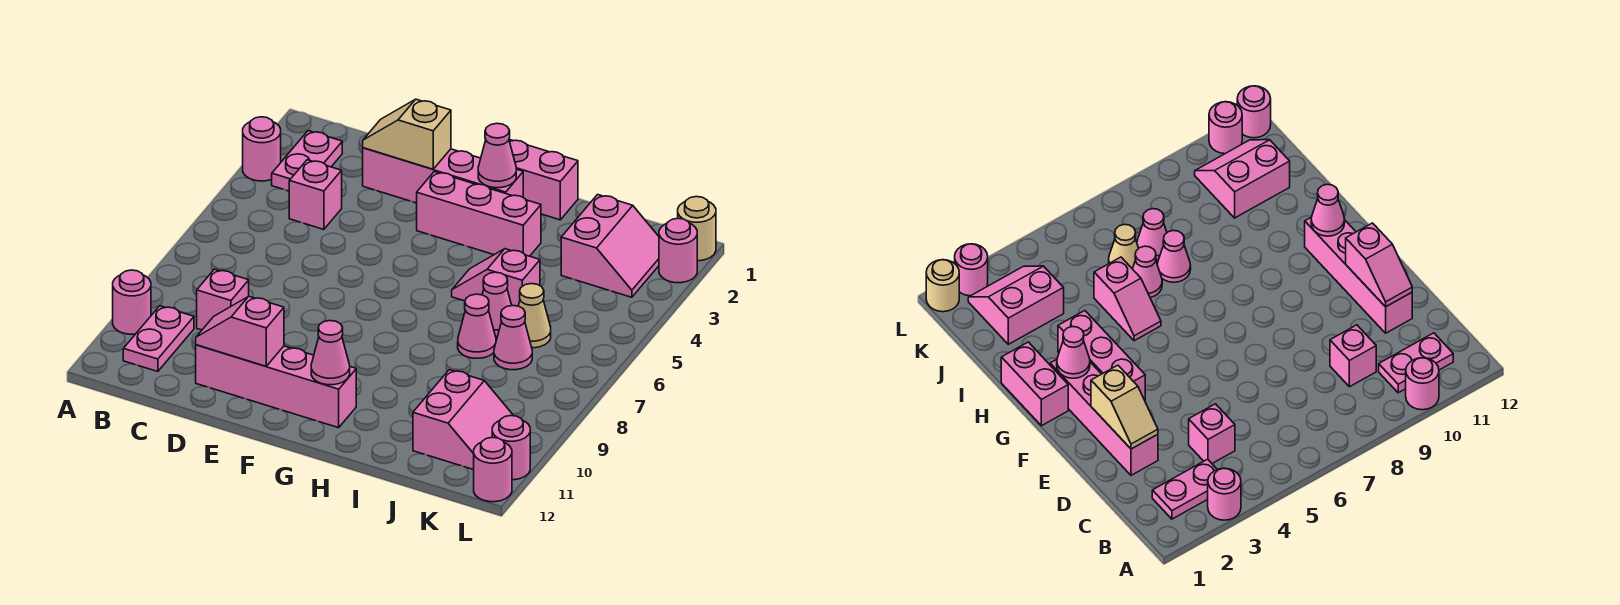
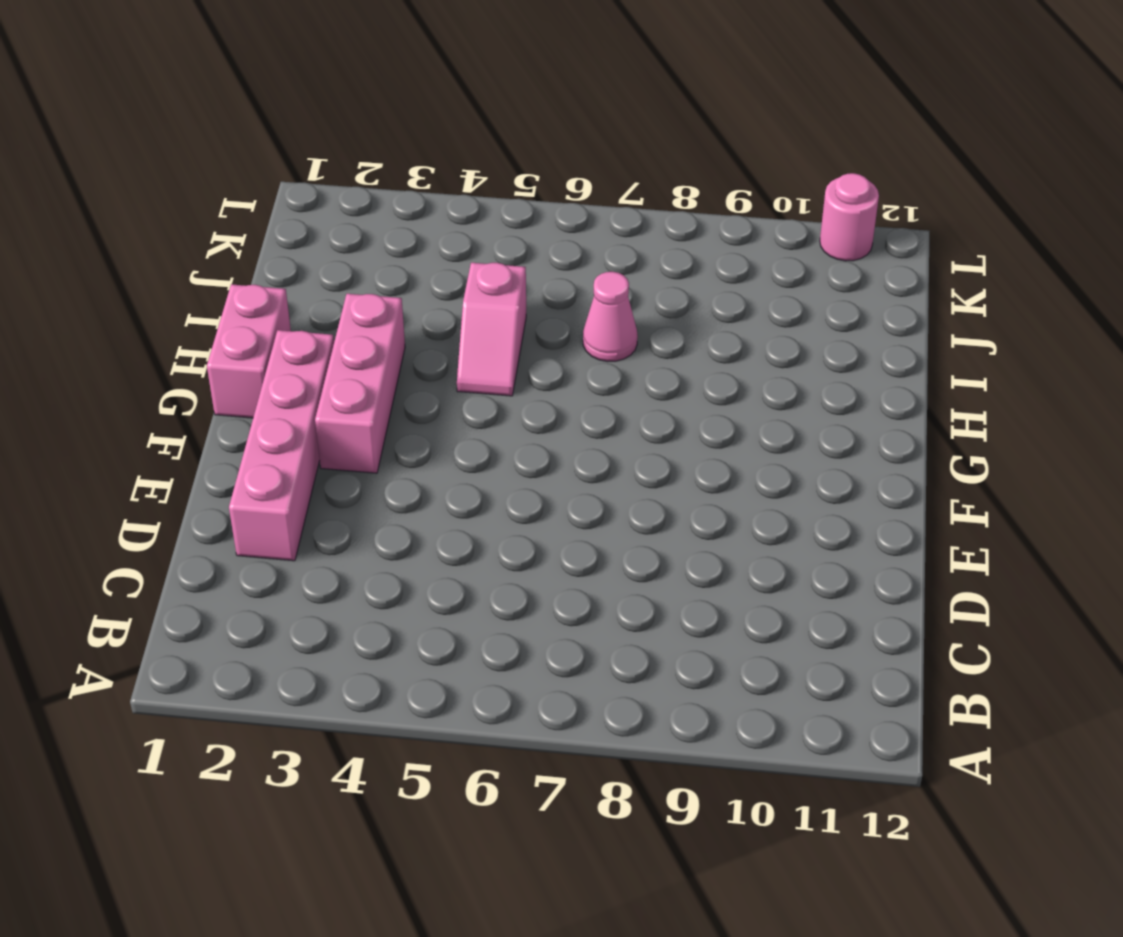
none -> pink round brick A3 level 1
none -> pink round brick A10 level 1
none -> pink plate B2:B3 level 1

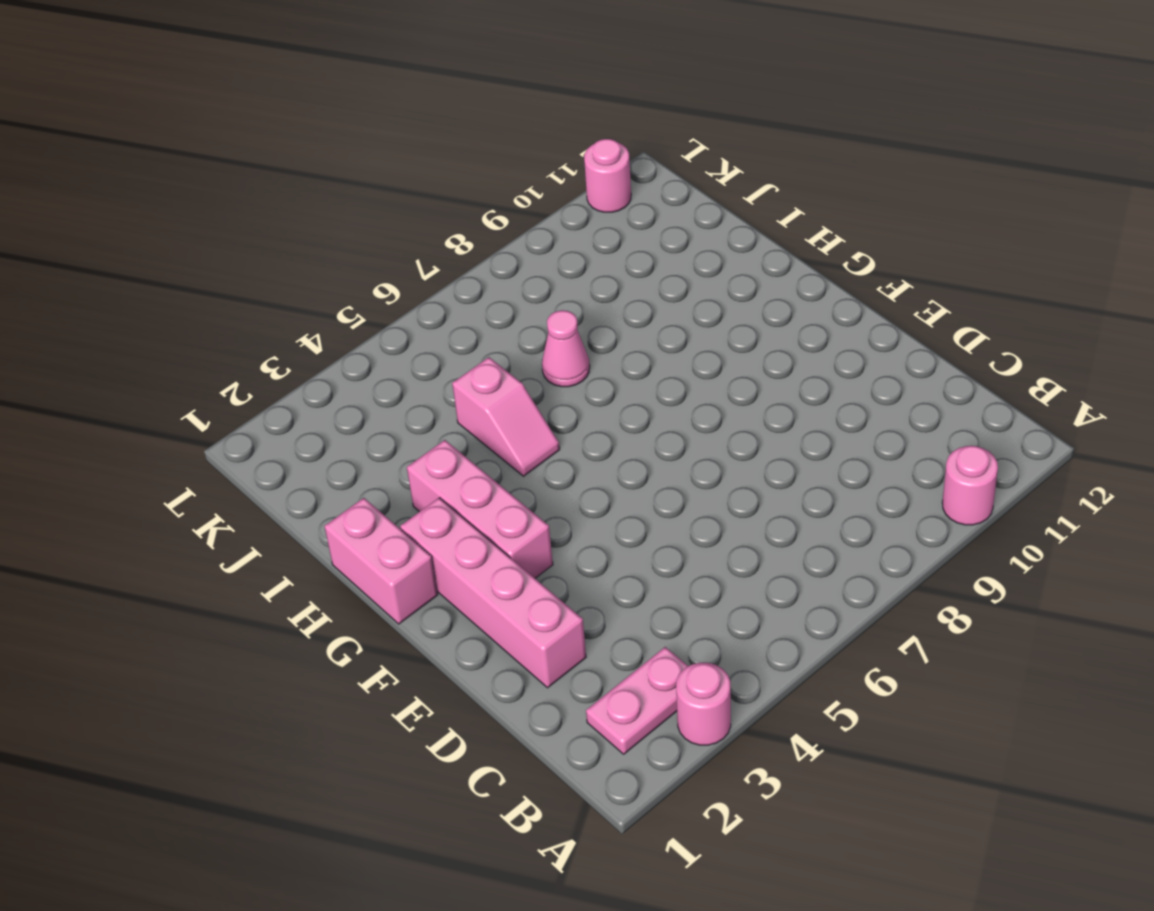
none -> pink plate B10:B11 level 1
none -> pink brick C4 level 1
none -> pink brick C9 level 1

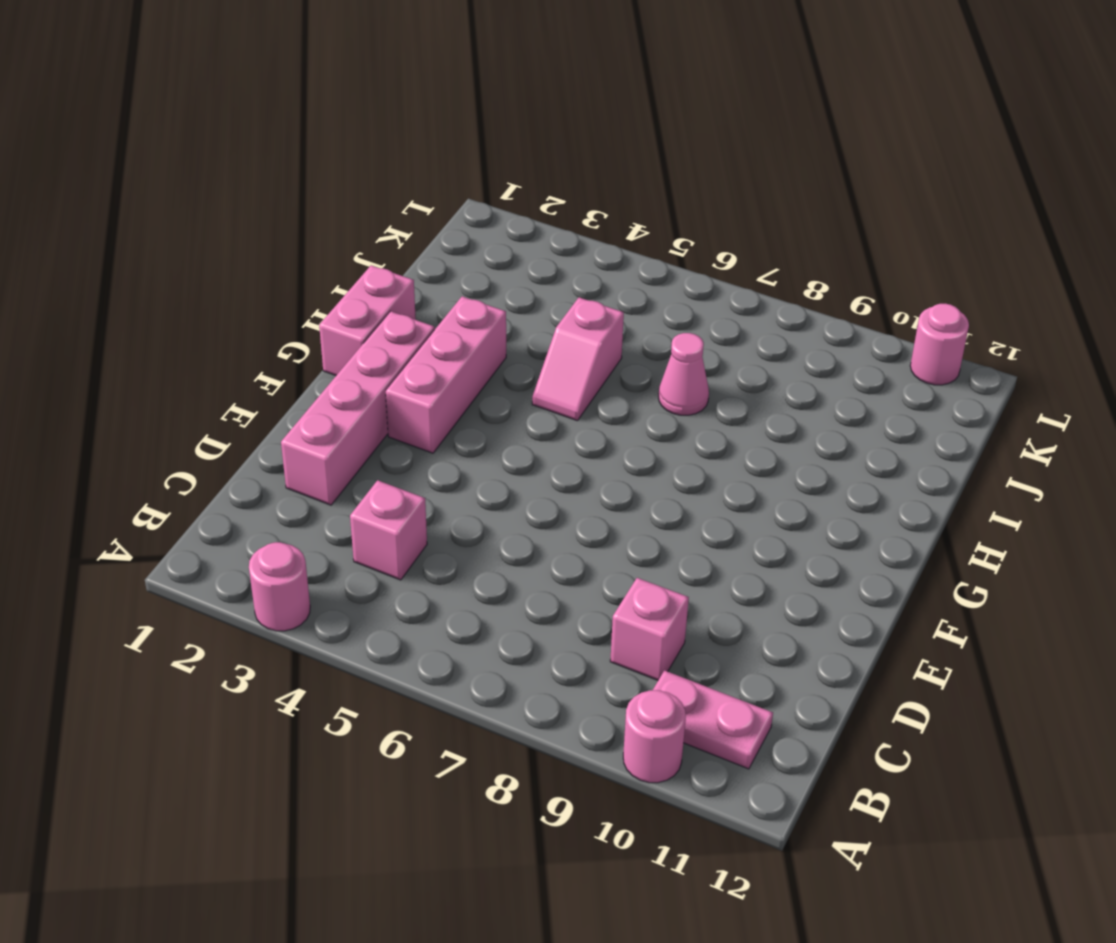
none -> pink plate B2:B3 level 1
none -> pink brick D11:G11 level 1
none -> pink cone I6 level 1

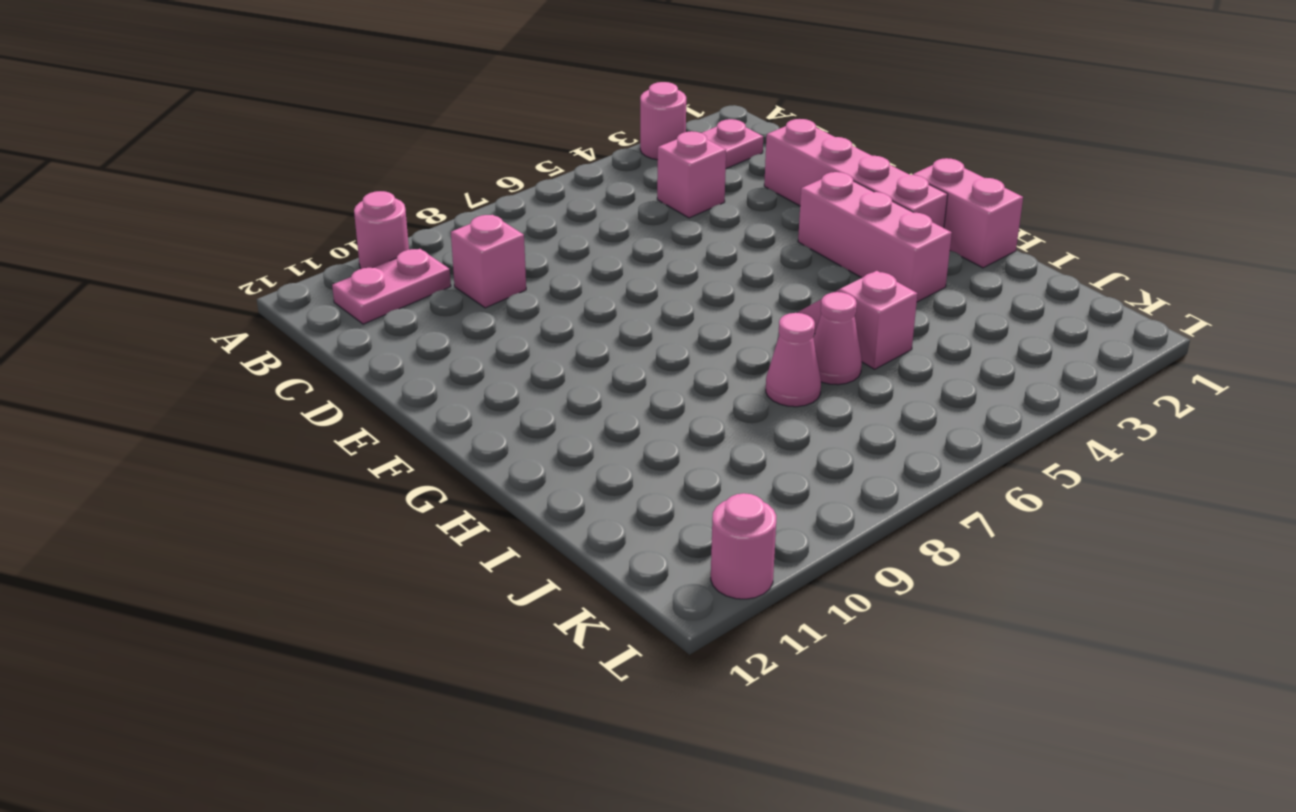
none -> pink brick D11:G11 level 1
none -> pink slope J2:K3 level 1 top J
none -> tan cone J6 level 1

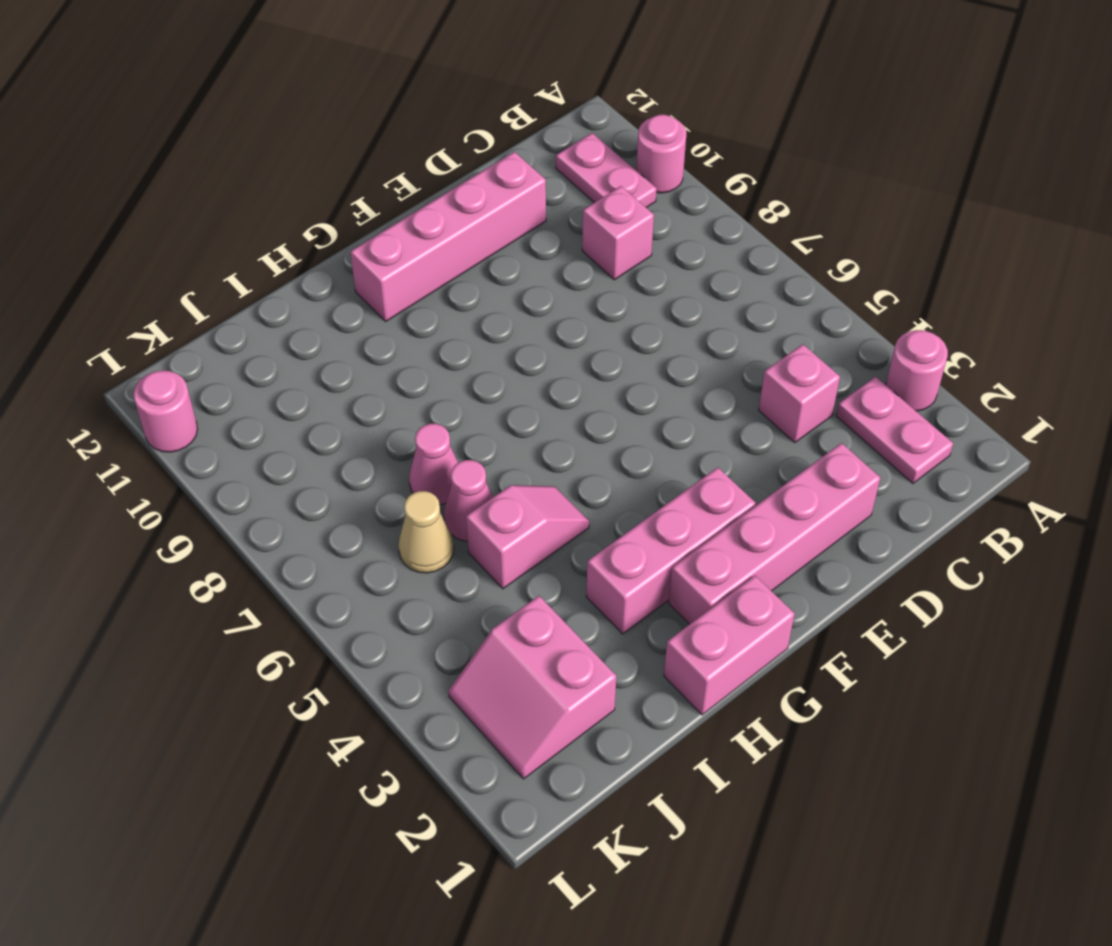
none -> pink cone J7 level 1
none -> pink slope J10:K11 level 1 top J
none -> tan round brick L1 level 1

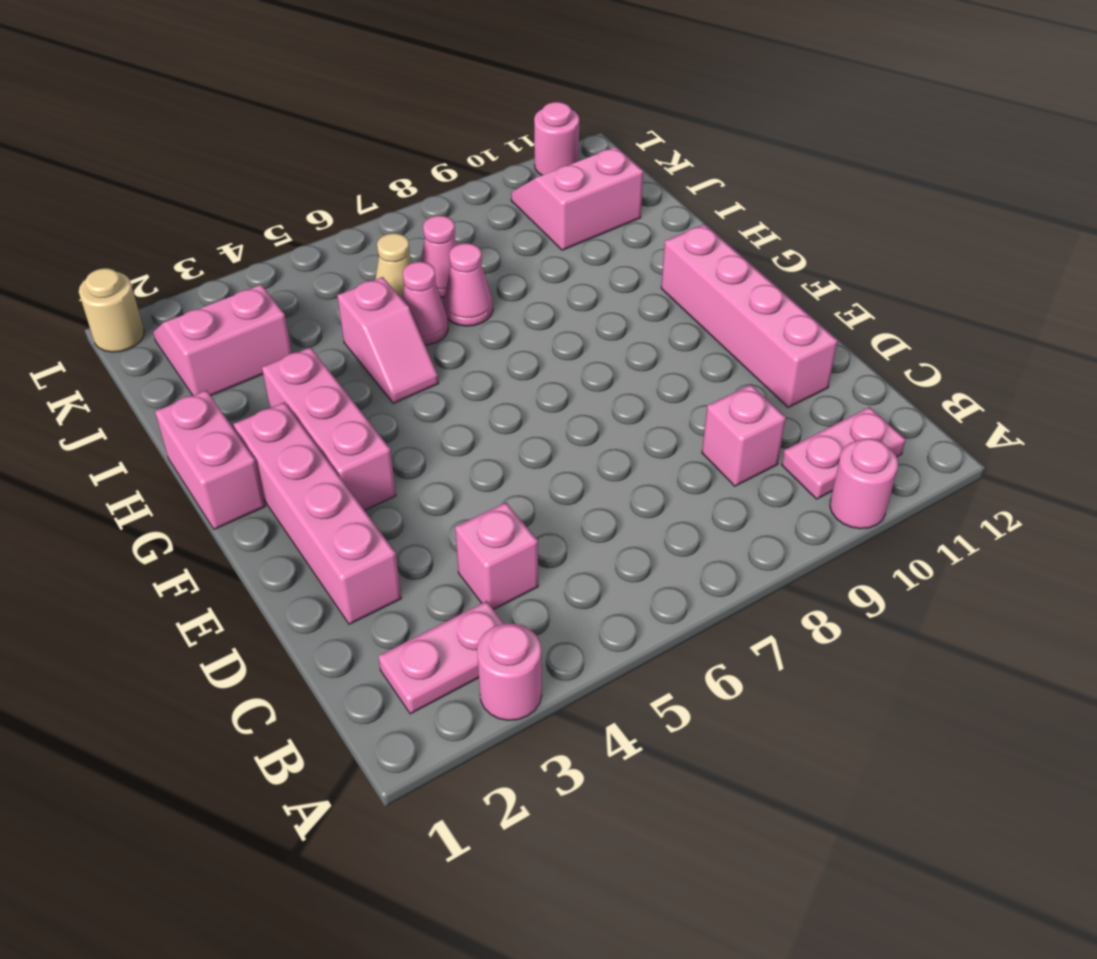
none -> pink round brick L2 level 1
none -> pink round brick L12 level 1
none -> tan slope D2:E2 level 2 top E

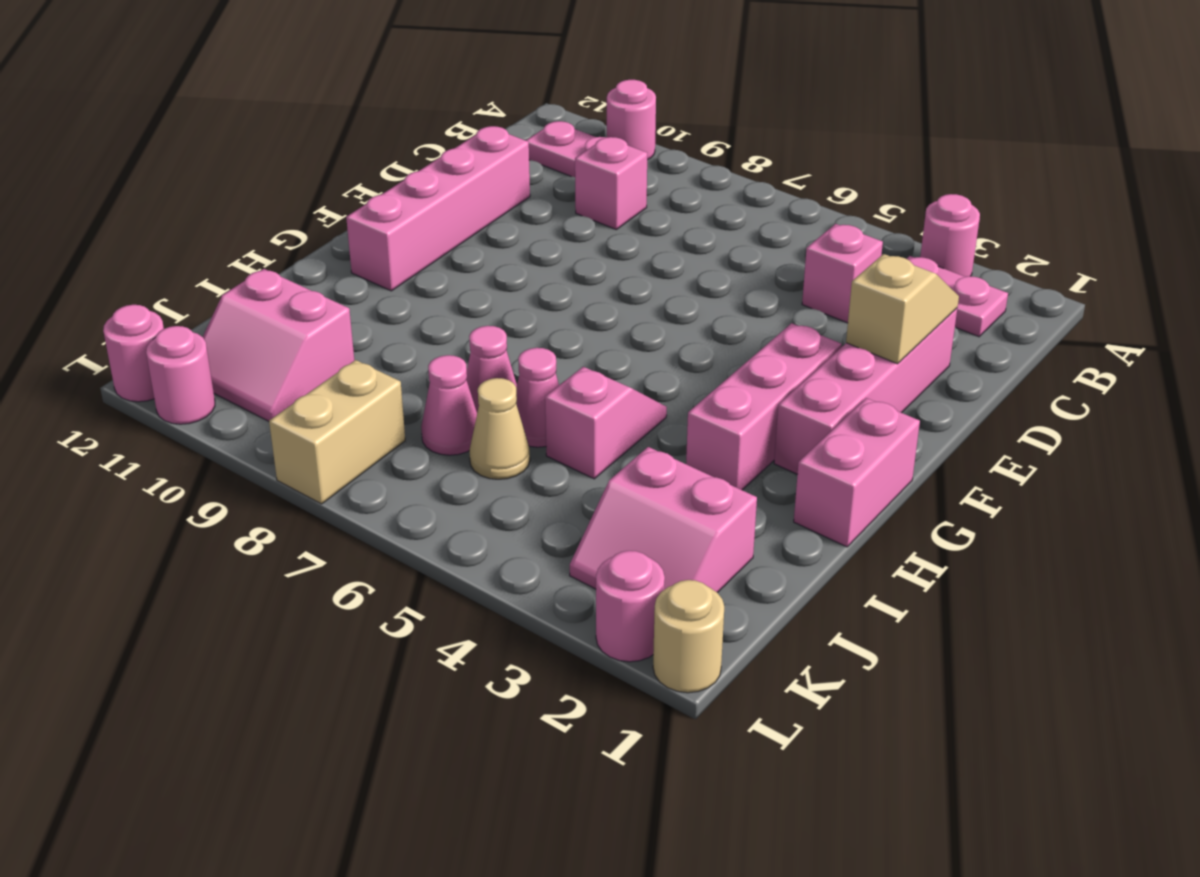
tan brick K8:L8 level 1 -> none
none -> pink slope D11:E11 level 2 top E
none -> pink cone G2 level 2
none -> pink cone G11 level 2

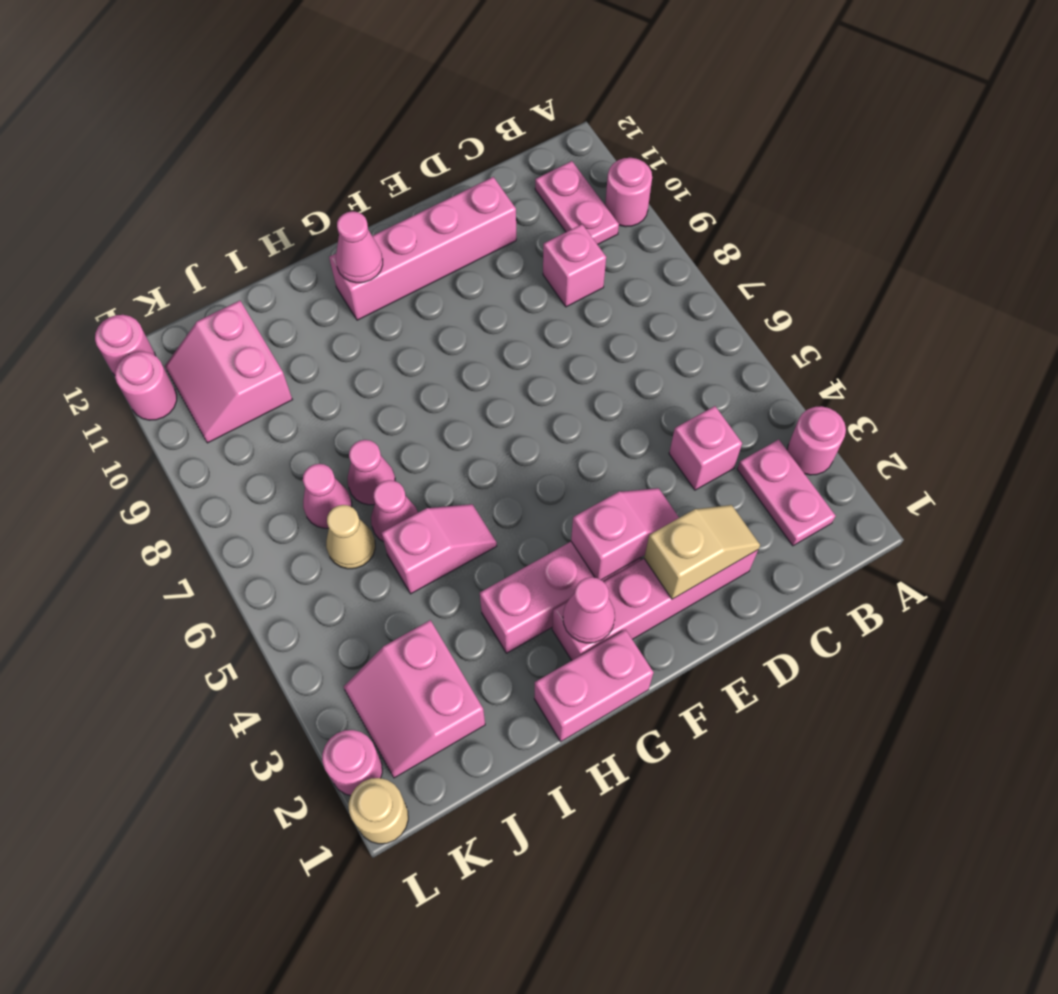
pink slope E3:F3 level 2 top F -> pink slope D11:E11 level 2 top E

